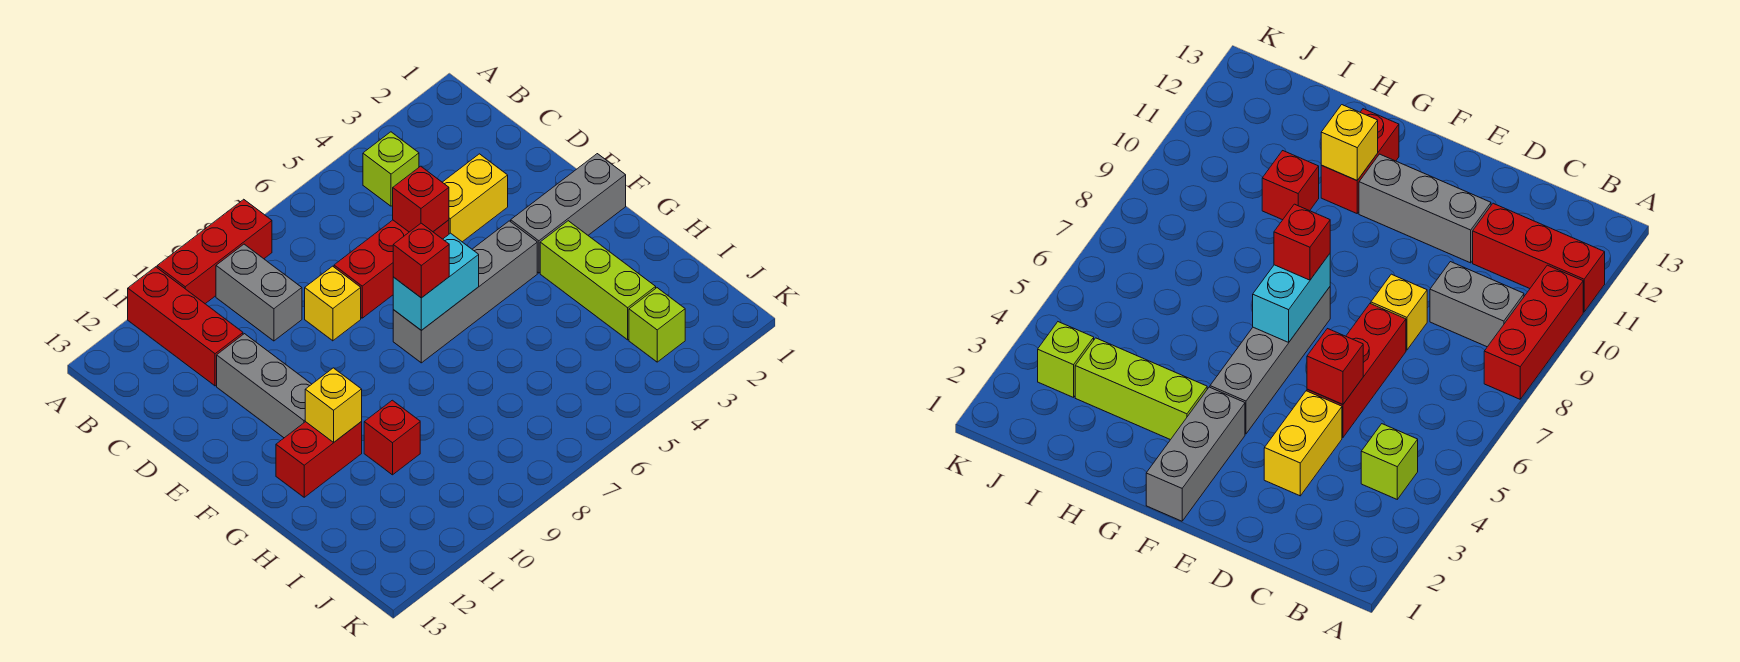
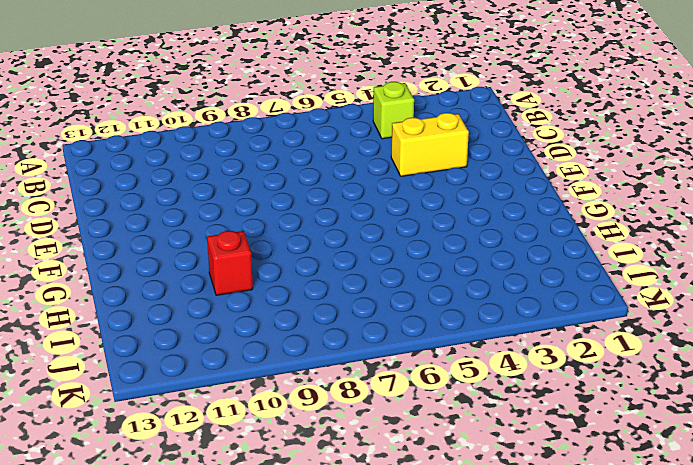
none -> red brick A8:A10 level 1
none -> red brick A11:C11 level 1
none -> grey brick B9:C9 level 1

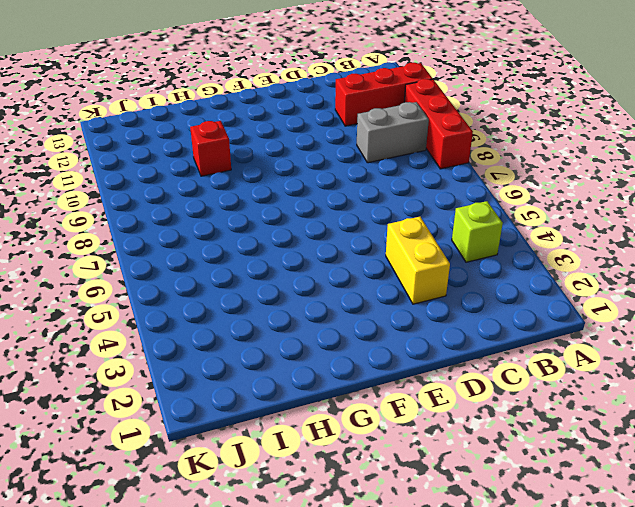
none -> red brick D5:D7 level 1
none -> yellow brick D8 level 1
none -> grey brick D11:F11 level 1

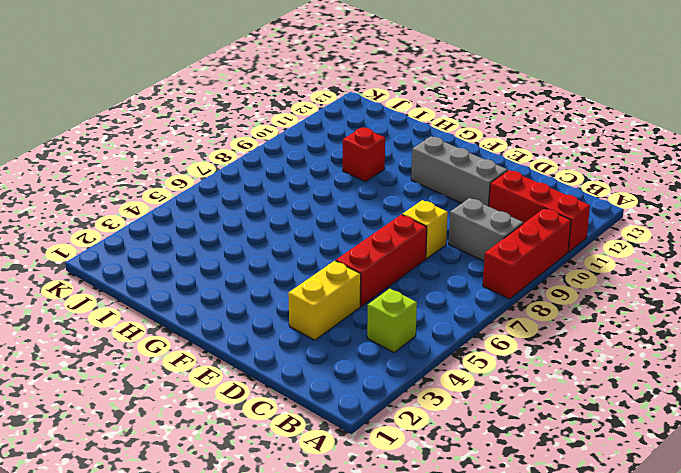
none -> grey brick F1:F3 level 1
none -> grey brick F4:F7 level 1
none -> lime brick G3:I3 level 1

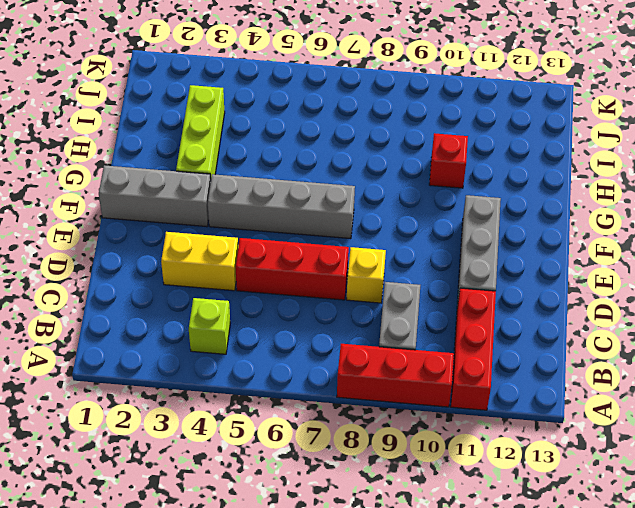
none -> red brick G11:G12 level 1
none -> lime brick J3 level 1
none -> red brick D5 level 2

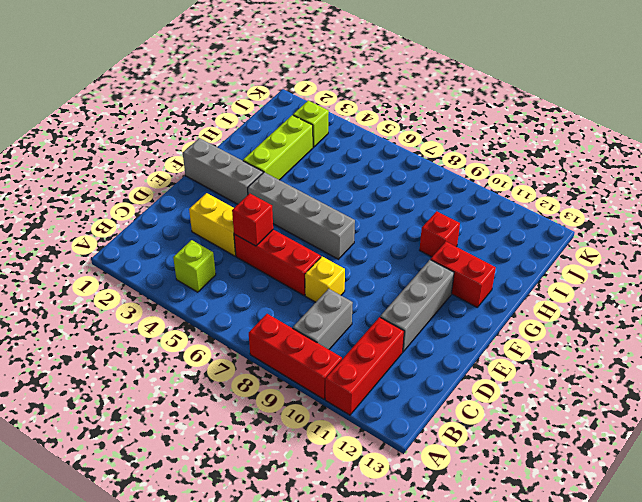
none -> cyan brick F6:F7 level 2
none -> yellow brick G11 level 2
none -> red brick F7 level 3

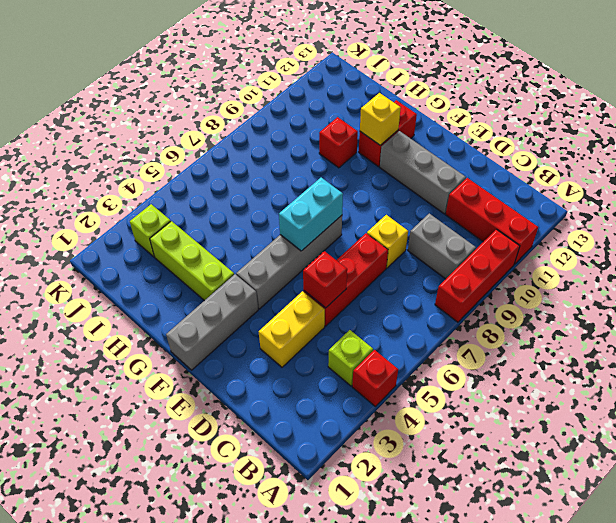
red brick A4 level 1 -> red brick F7 level 3

